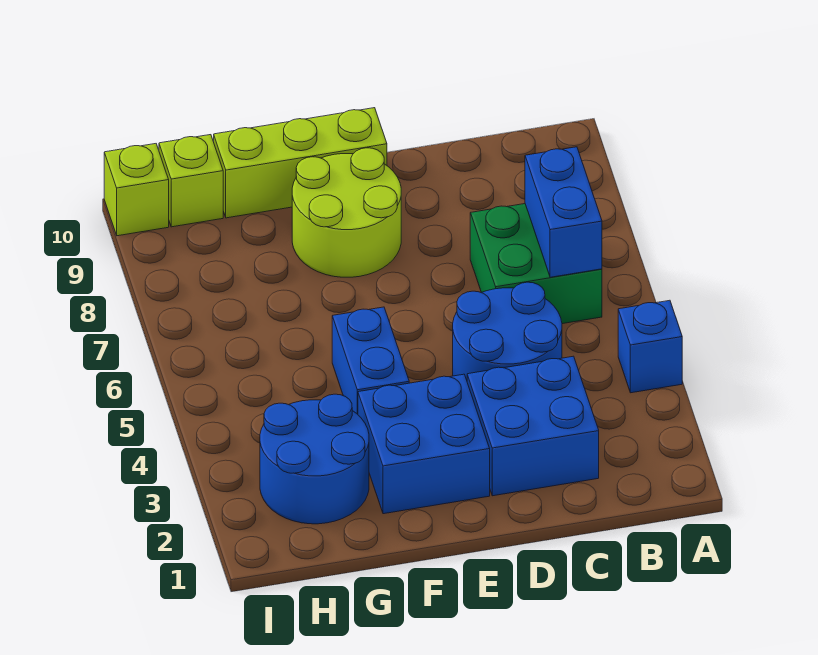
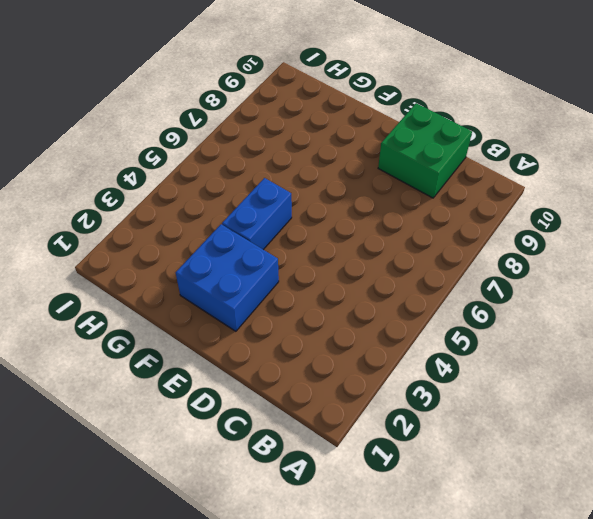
green brick C9:D10 level 1 -> green brick B6:C7 level 1
none -> blue brick A4 level 1
none -> blue brick C2:D3 level 1
none -> blue round brick C4:D5 level 1

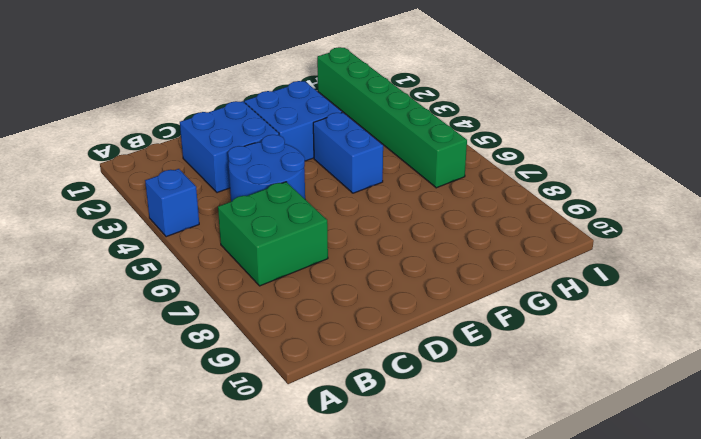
green brick H1:H6 level 1 -> blue round brick G2:H3 level 1
none -> lime round brick E8:F9 level 1
none -> lime brick E10:G10 level 1
none -> lime brick H10 level 1

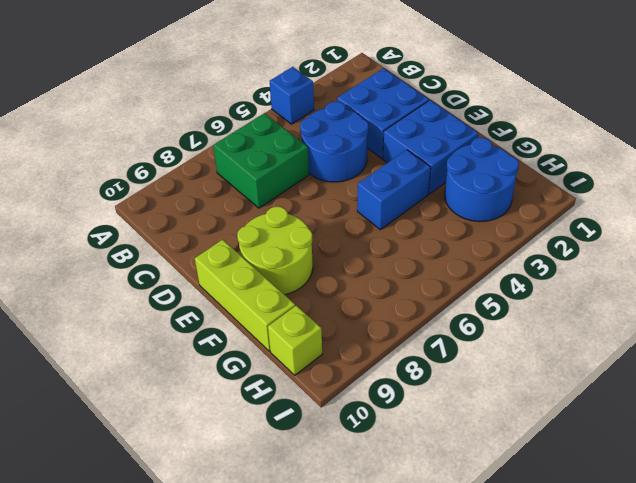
none -> lime brick I10 level 1
none -> blue brick B6:B7 level 2

